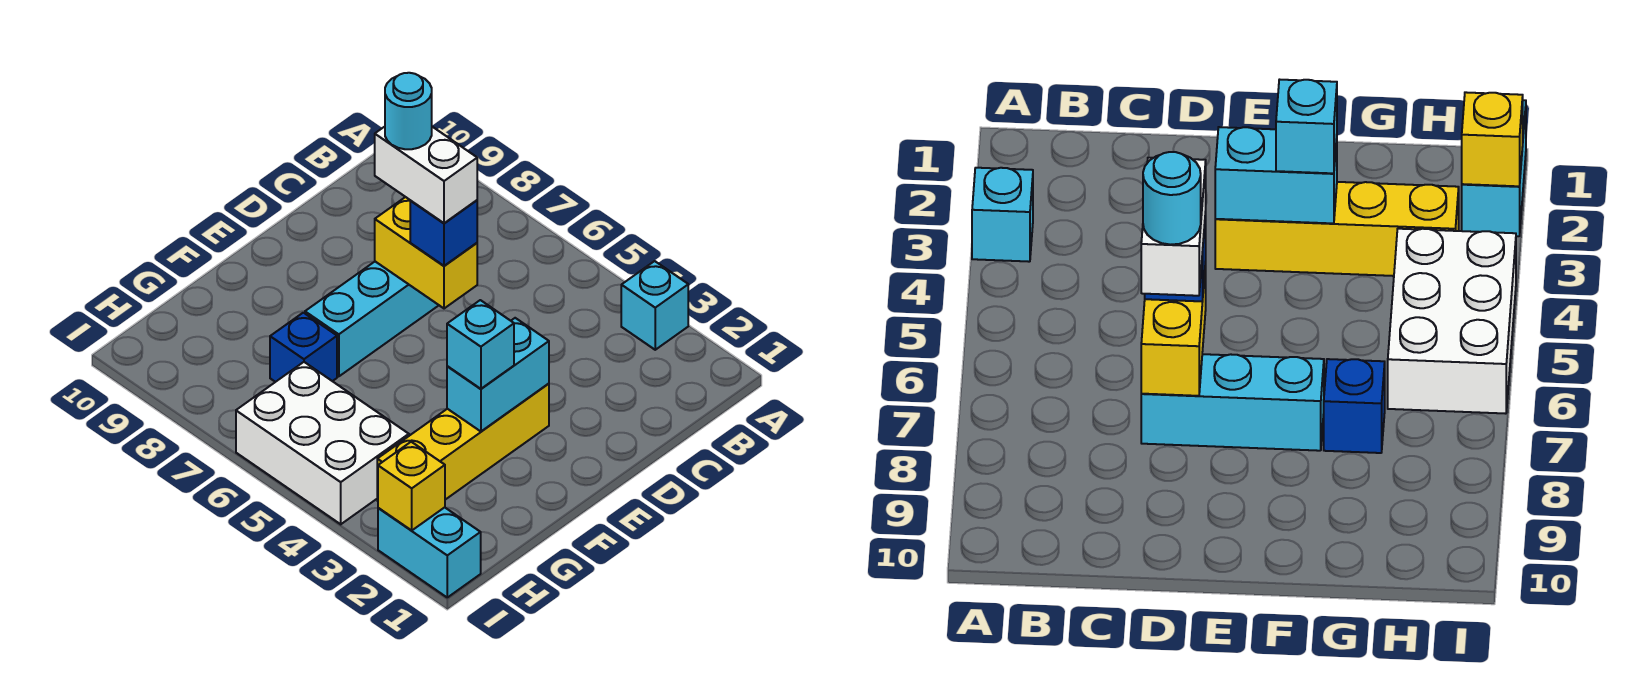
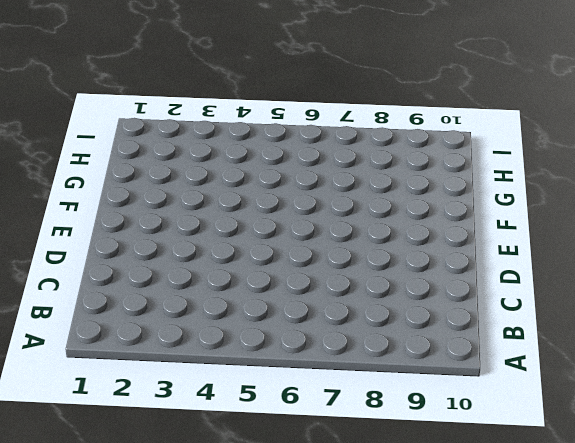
none -> cyan brick A3 level 1
none -> cyan brick D7:F7 level 1
none -> yellow brick E3:H3 level 1

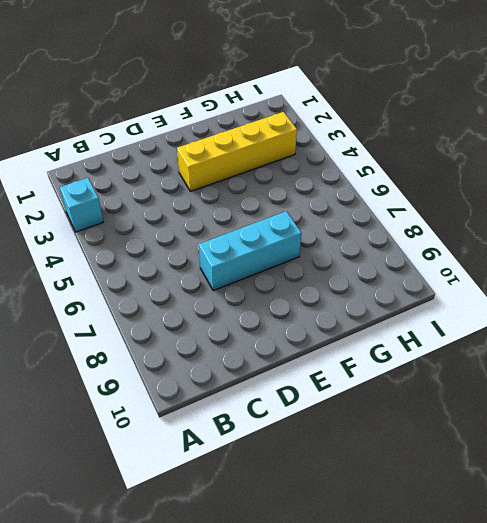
none -> blue brick G7 level 1
none -> white brick H4:I6 level 1
none -> cyan brick I1:I2 level 1

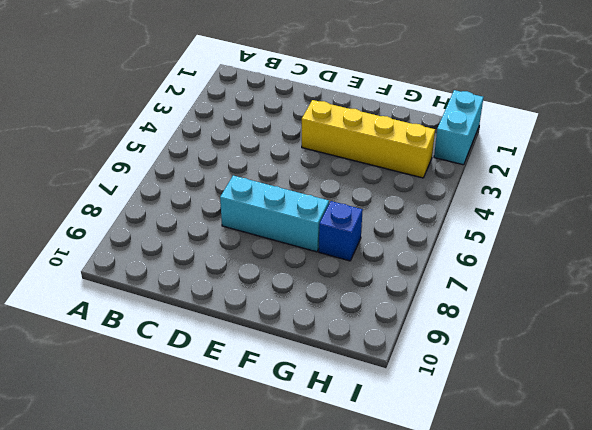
none -> cyan brick A3 level 1
none -> white brick H4:I6 level 1
none -> yellow brick D6:D7 level 2

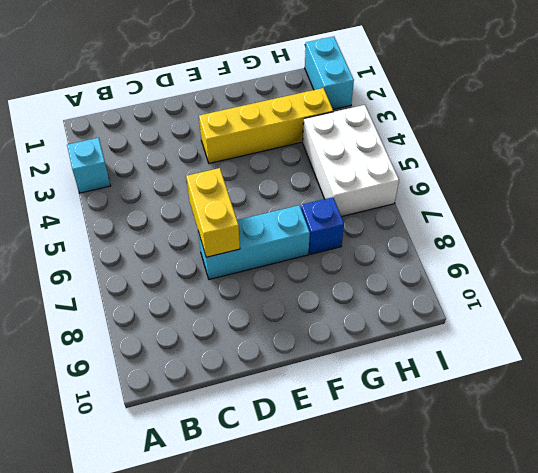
none -> cyan brick E3:F3 level 2
none -> yellow brick I2 level 2
none -> blue brick D6 level 3

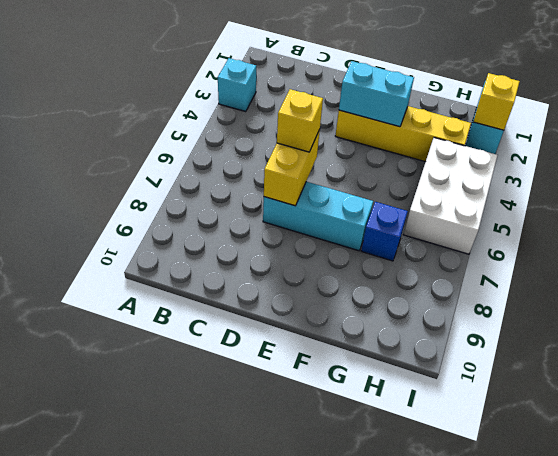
yellow brick D6 level 3 -> blue brick D6 level 3
none -> cyan brick F3 level 3
none -> white brick D6:D7 level 4
none -> cyan round brick D7 level 5

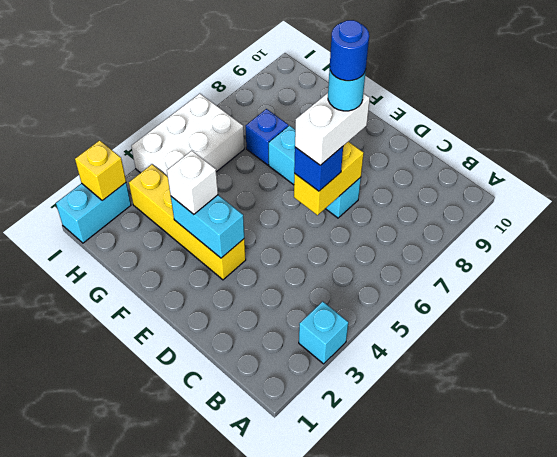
blue round brick D7 level 6 -> none
white brick F3 level 3 -> cyan brick F3 level 3

